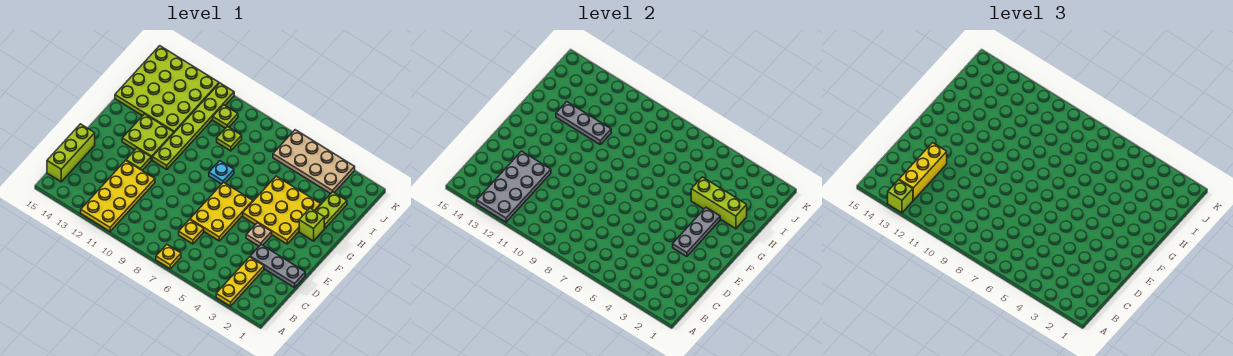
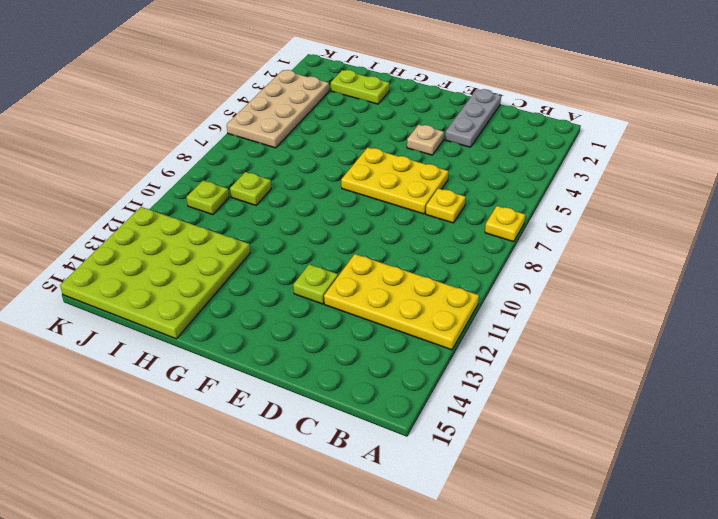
none -> yellow plate A3:C3 level 1
none -> lime brick B15:D15 level 1
none -> yellow plate F3:H5 level 1

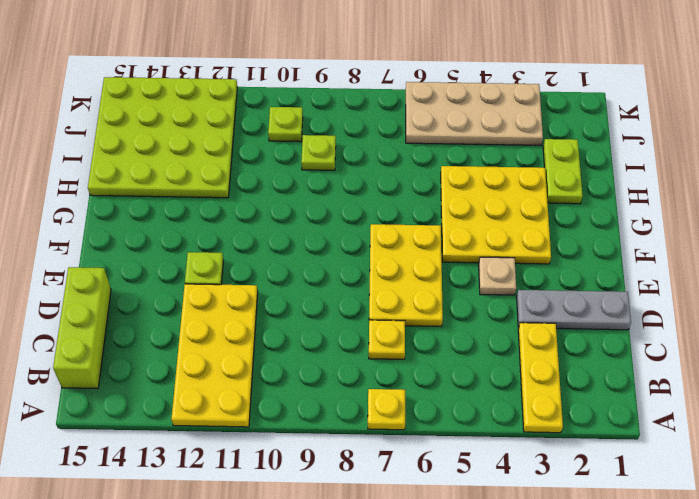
none -> lime plate F11:K11 level 1
none -> lime plate F12:G13 level 1
none -> lime brick G2 level 1

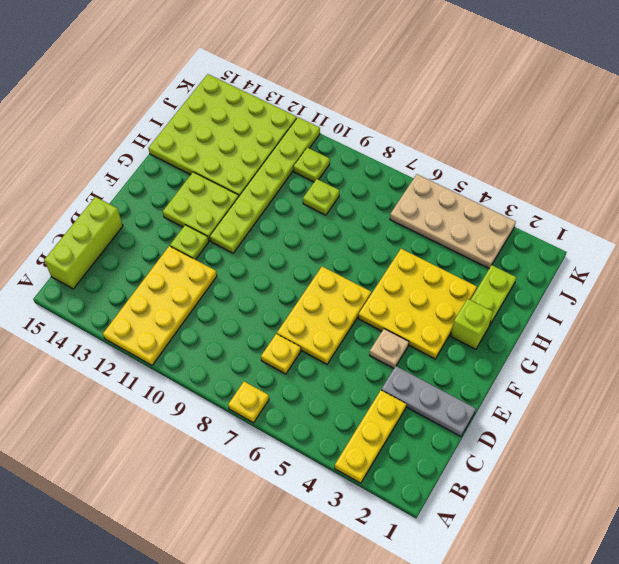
none -> cyan plate G8 level 1
none -> grey plate A12:D13 level 2
none -> grey plate E3:G3 level 2

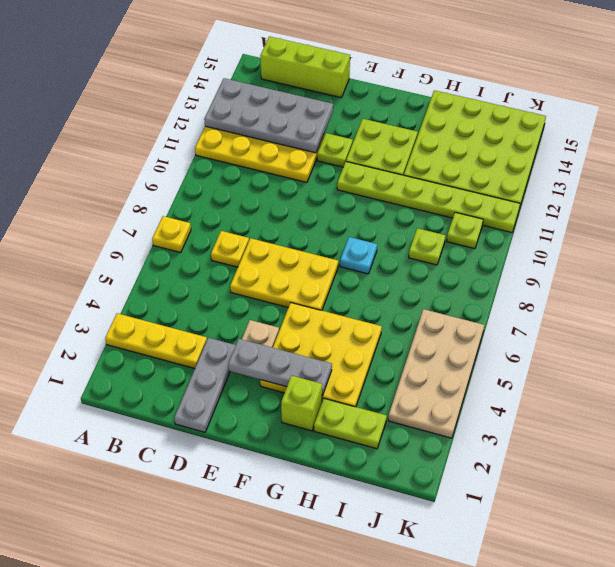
none -> lime brick H2:H4 level 2
none -> grey plate H11:H13 level 2
none -> lime brick A13 level 3

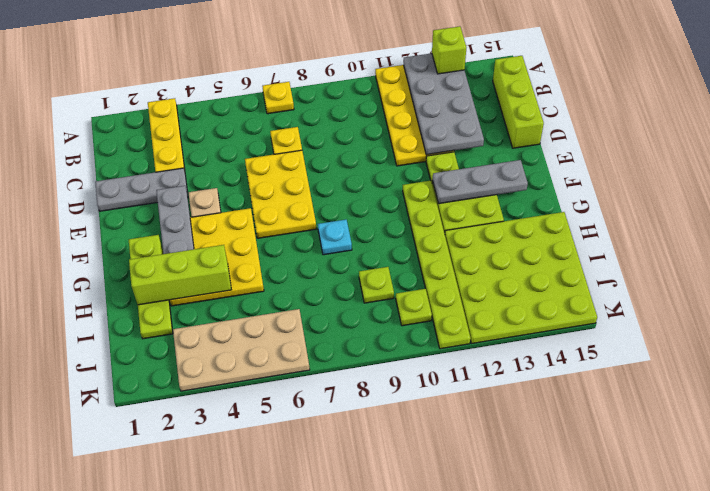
grey plate F12:F14 level 2 -> grey plate H11:H13 level 2
none -> yellow brick B13:D13 level 3

